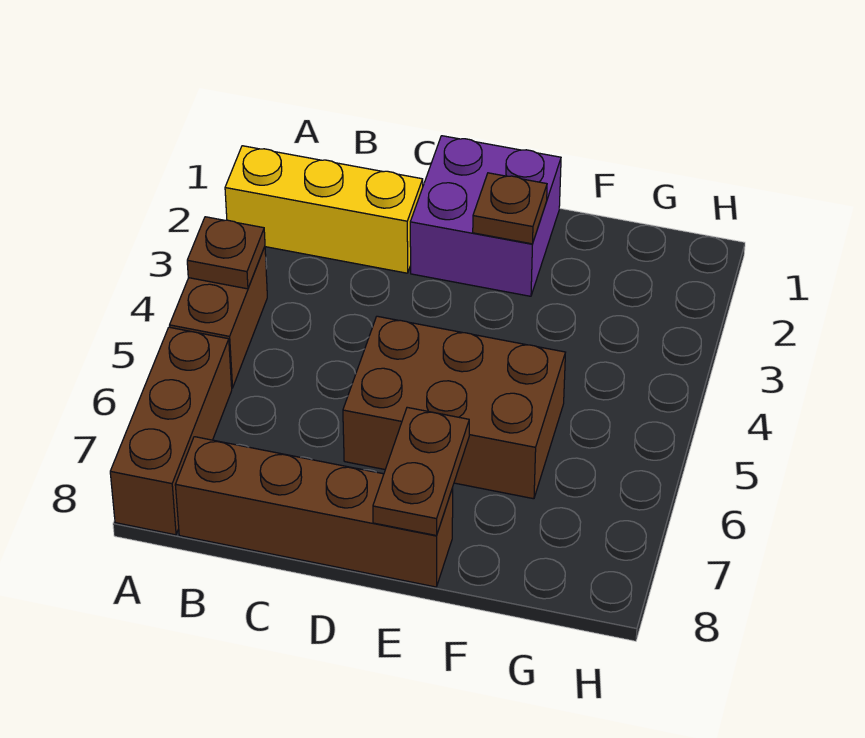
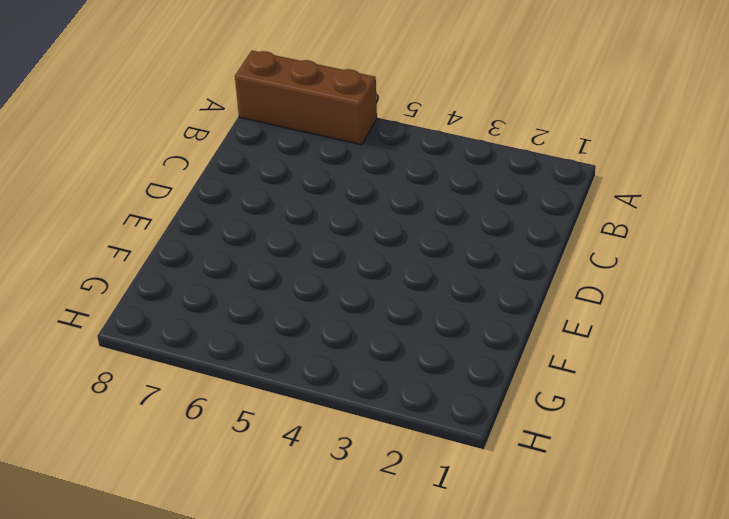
none -> yellow brick A2:C2 level 1
none -> brown brick A4:A5 level 1

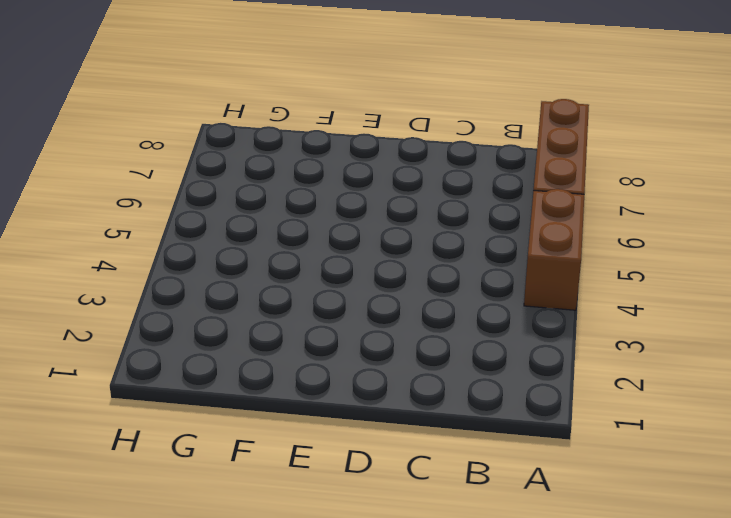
none -> yellow brick A2:C2 level 1
none -> brown brick B8:E8 level 1

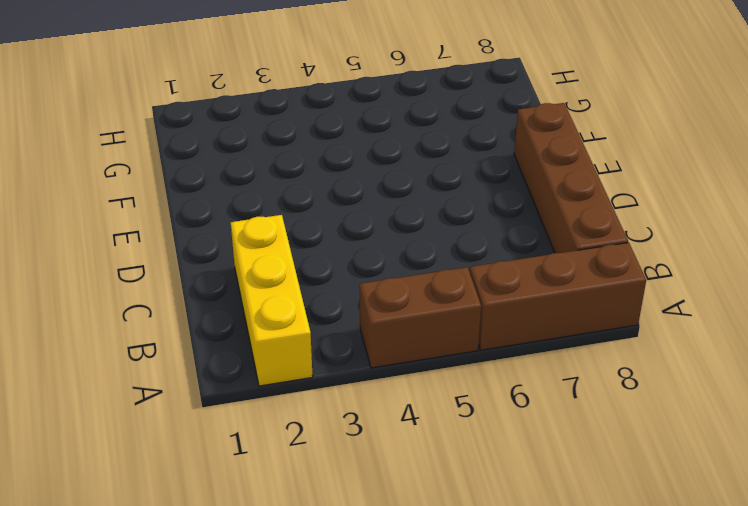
none -> purple brick D1:E2 level 1
none -> brown brick D5:F6 level 1

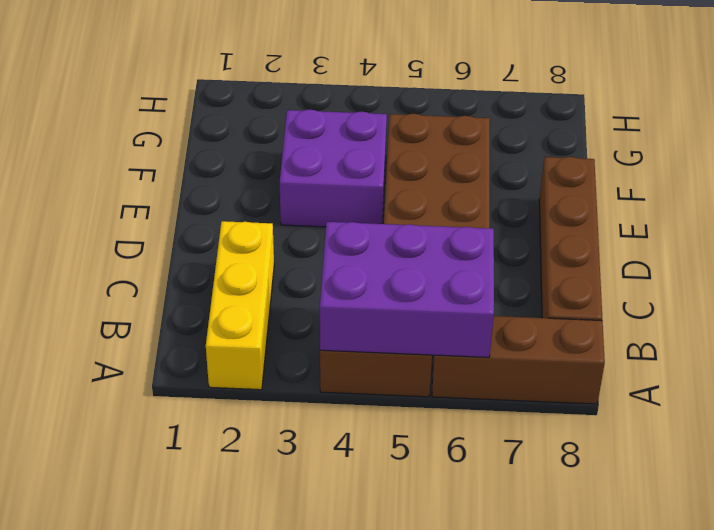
purple brick A4:B6 level 2 -> brown plate A4 level 2
purple brick E3:F4 level 1 -> purple brick D1:E2 level 1
none -> brown plate E2 level 2
none -> brown plate E7:E8 level 2

